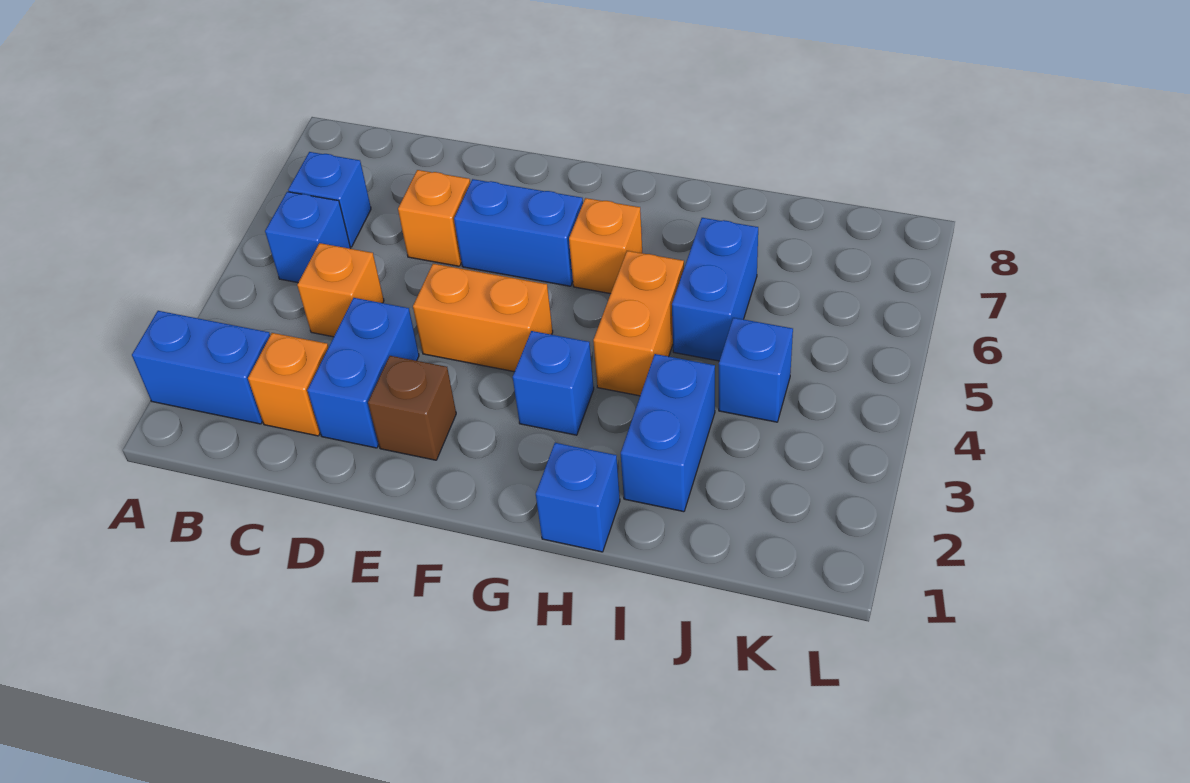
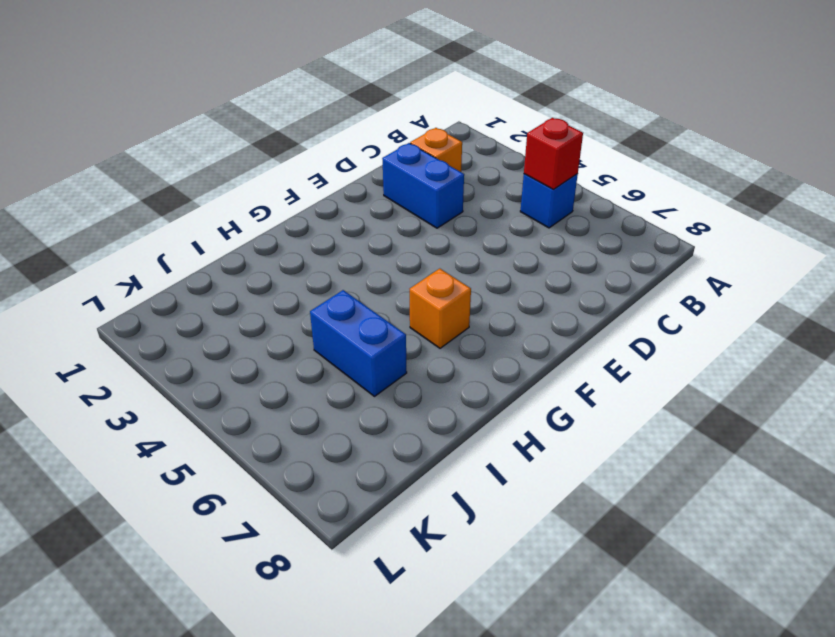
red brick B5 level 2 -> none
none -> blue brick A2:B2 level 1
none -> blue brick B6 level 1
none -> orange brick C4 level 1

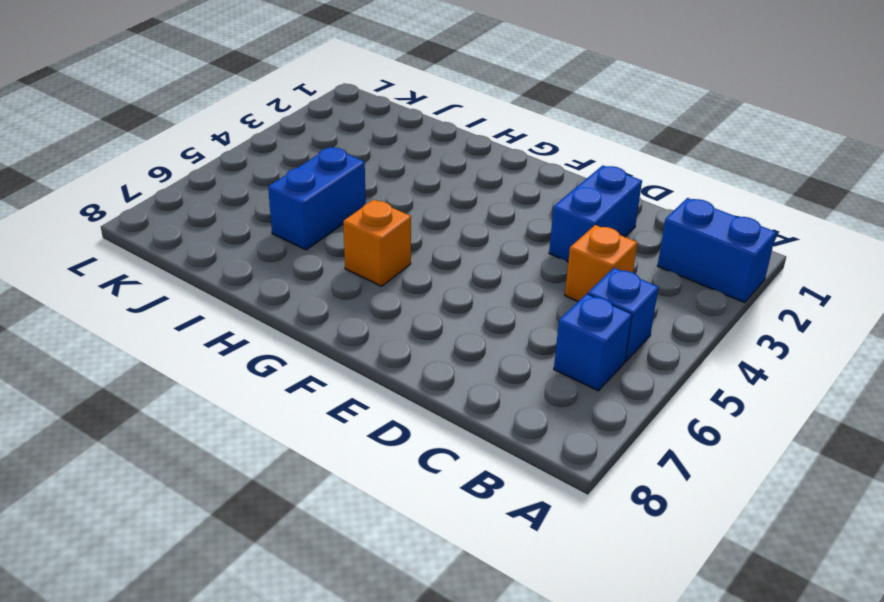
none -> orange brick C2 level 1
none -> orange brick D6 level 1
none -> brown brick E2 level 1

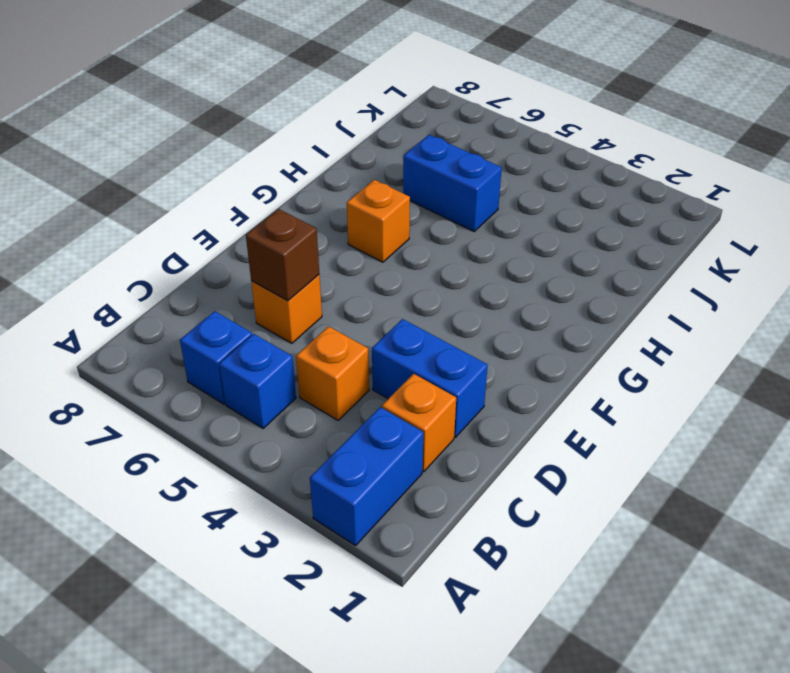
brown brick D6 level 2 -> brown brick E2 level 1
none -> orange brick E4:F4 level 1
none -> blue brick E6:F6 level 1
none -> blue brick G3 level 1

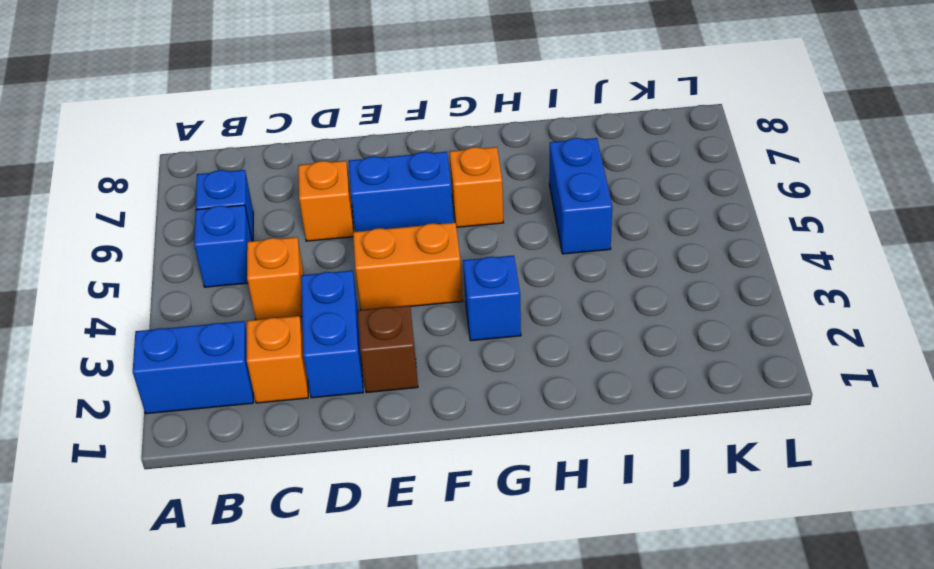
none -> blue brick H1 level 1
none -> orange brick H4:H5 level 1
none -> blue brick I2:I3 level 1

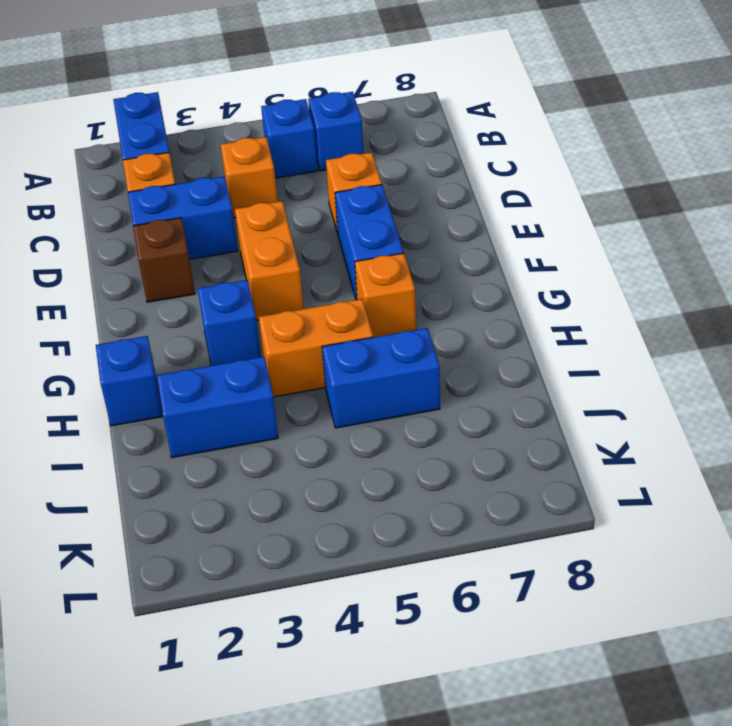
none -> blue brick J4 level 1

